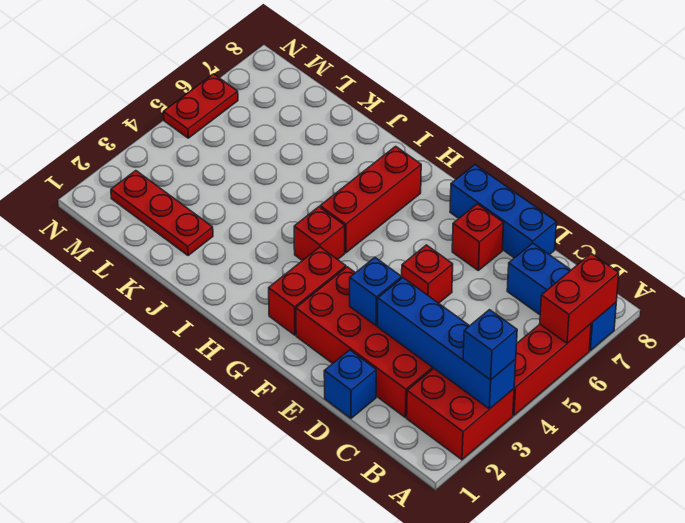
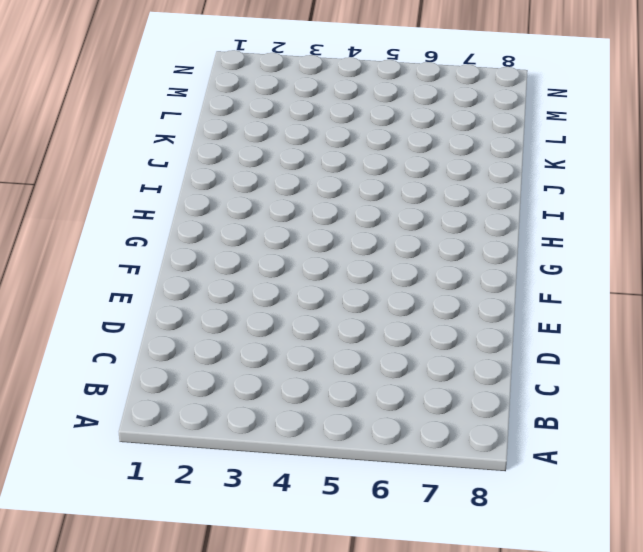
none -> red brick A2:B3 level 1
none -> red brick A4:A6 level 1
none -> blue brick A7:C7 level 1

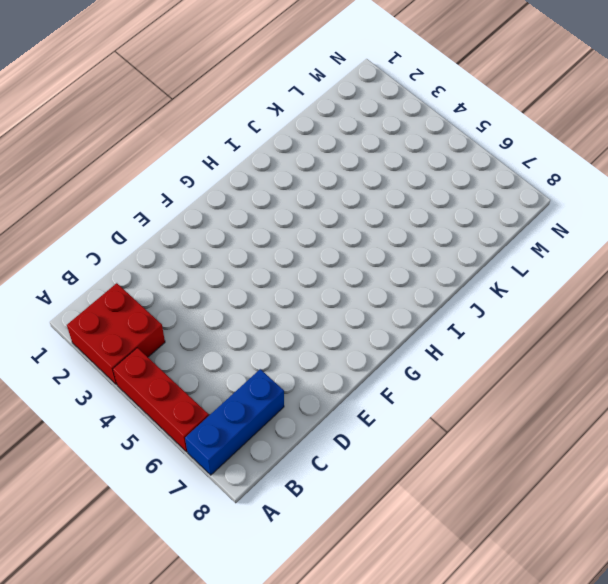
none -> red brick C2:F3 level 1
none -> blue brick D1 level 1
none -> blue brick D8:F8 level 1

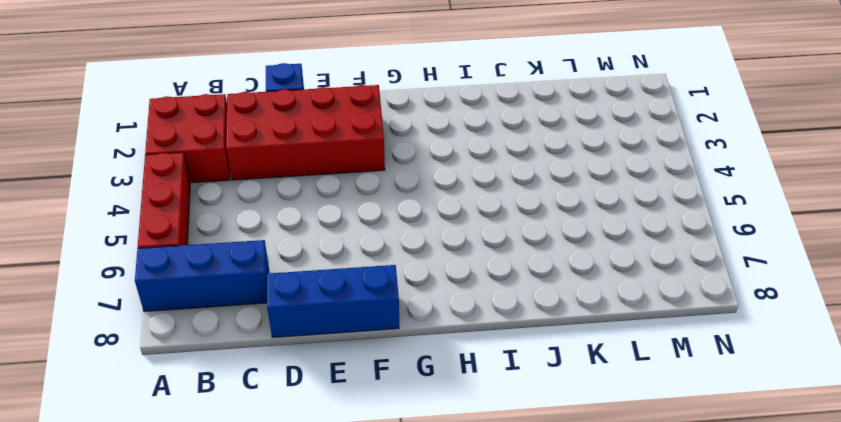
none -> red brick E5 level 1
none -> red brick E7 level 1
none -> red brick G2:G3 level 1

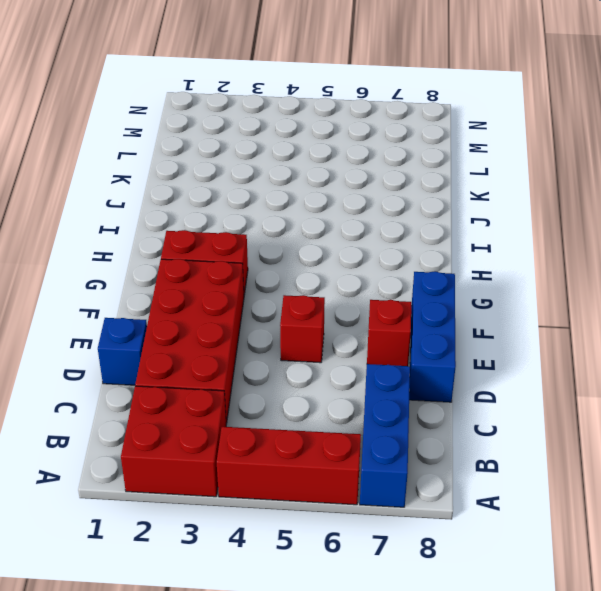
none -> red brick H4 level 1
none -> red brick H5:H7 level 1
none -> red plate K2:M2 level 1

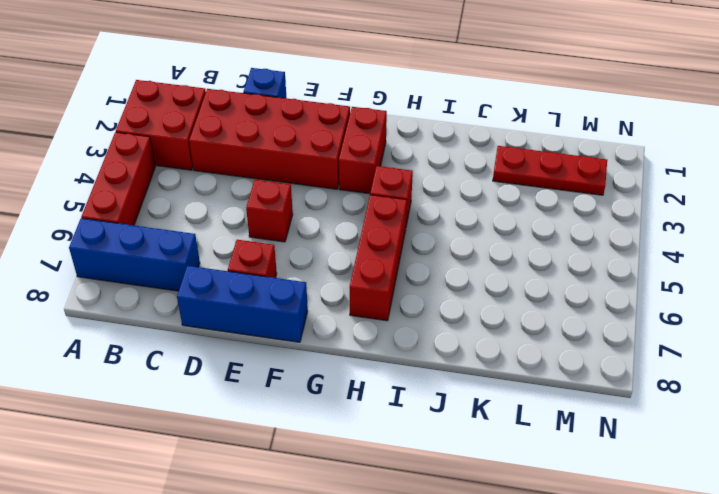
none -> red plate N5:N6 level 1
none -> blue brick A3:D3 level 2
none -> red brick A6:A7 level 2

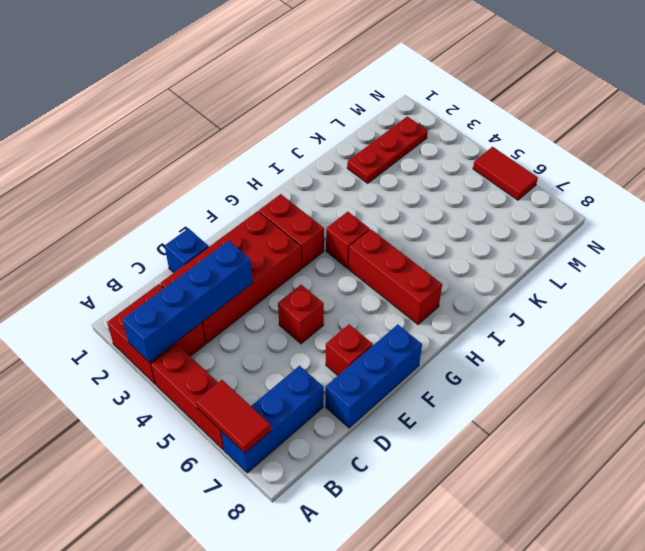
red tile A6:A7 level 2 -> red brick A6:A7 level 2
red tile N5:N6 level 1 -> red plate N5:N6 level 1
none -> blue brick E3 level 2
none -> blue brick A3 level 3

